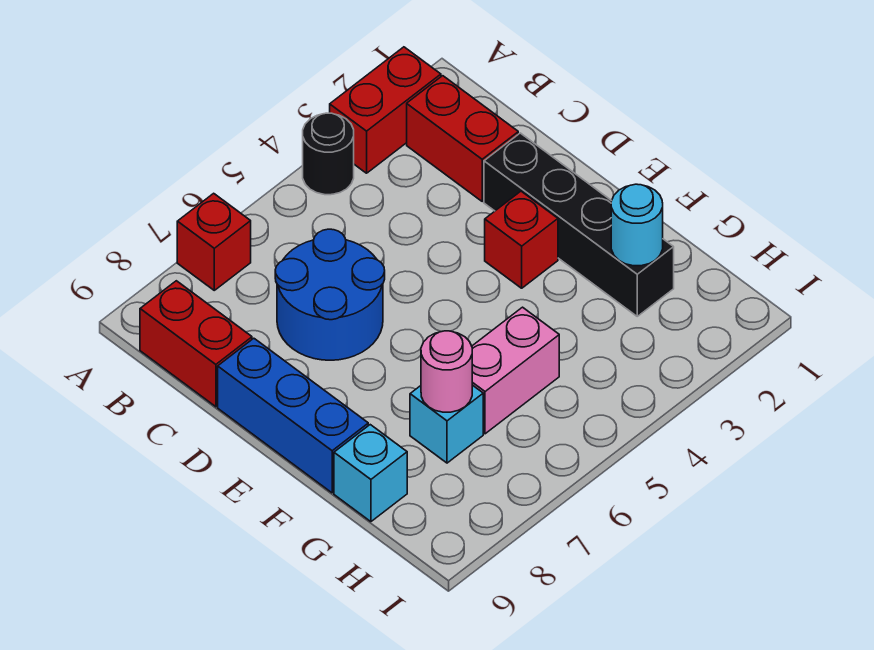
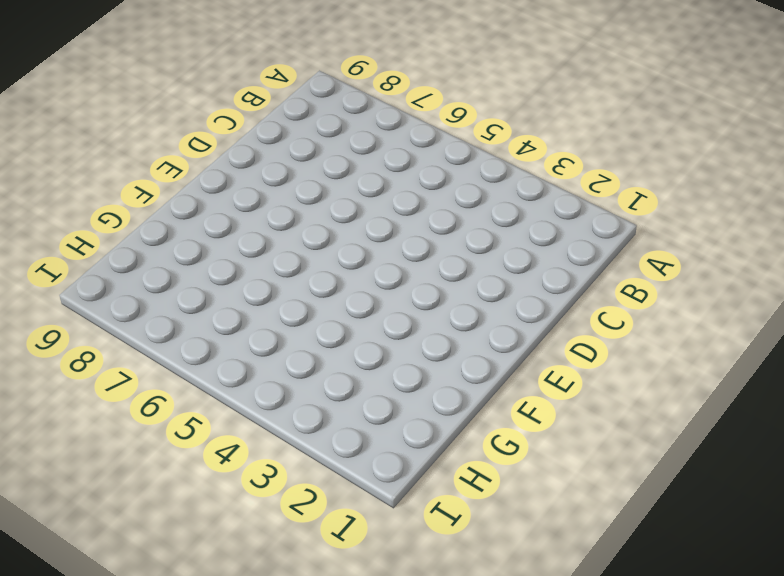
none -> red brick A2:A3 level 1
none -> black round brick A4 level 1
none -> red brick A7 level 1

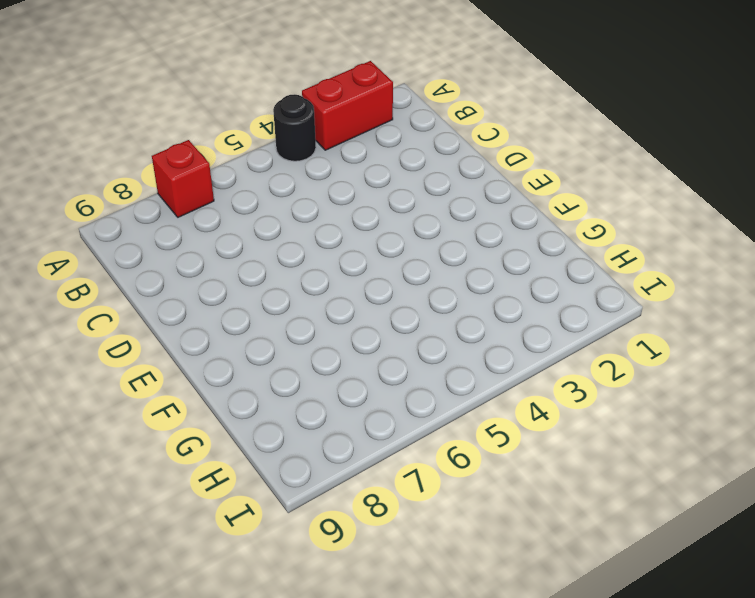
none -> red brick B2:C2 level 1
none -> red brick B9:C9 level 1
none -> blue round brick C6:D7 level 1

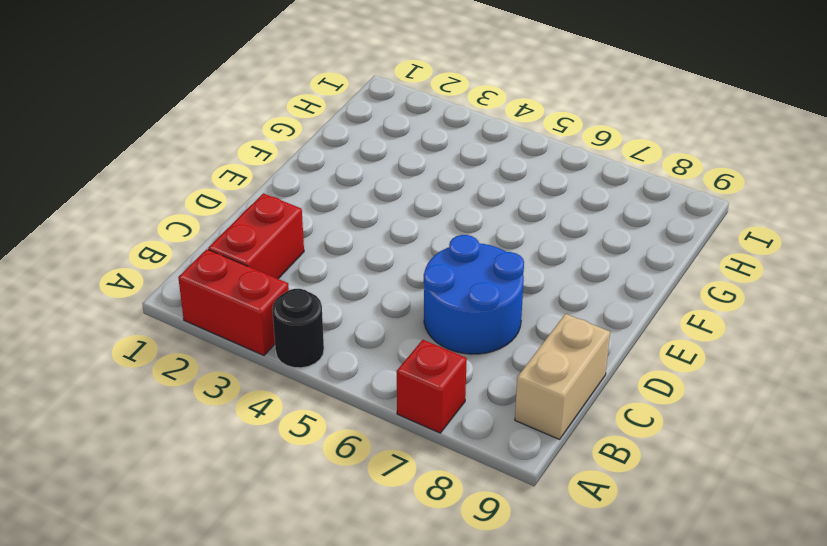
tan brick B9:C9 level 1 -> red brick B9:C9 level 1
none -> black brick D2:G2 level 1
none -> blue brick D9:F9 level 1
none -> red brick E3 level 1

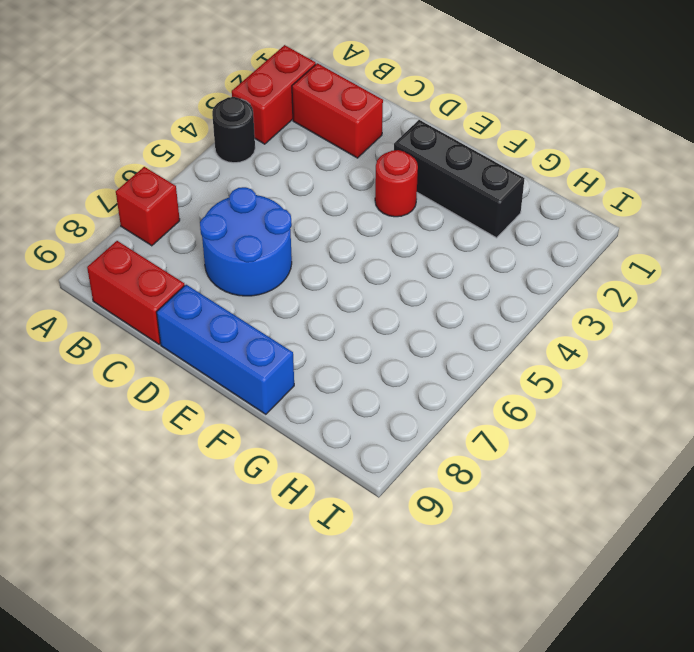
black brick E2:G2 level 1 -> black brick D2:G2 level 1
red round brick E3 level 1 -> red brick E3 level 1
none -> pink brick G5:G6 level 1
none -> cyan brick G7 level 1
none -> cyan brick G9 level 1

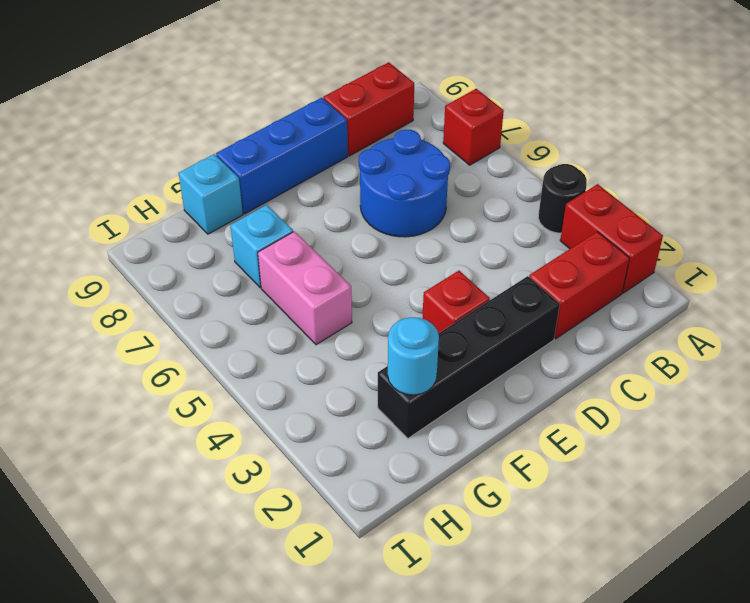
none -> pink round brick G7 level 2

